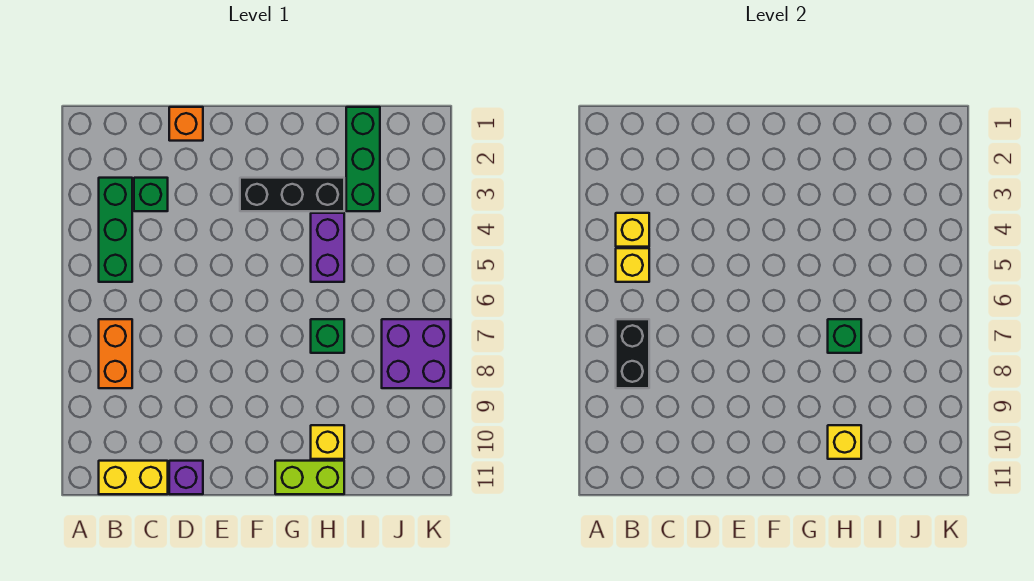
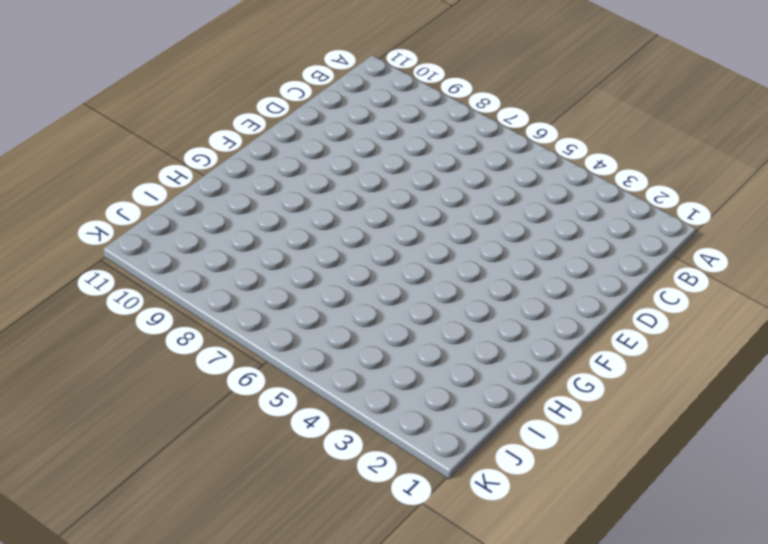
none -> green brick B3:B5 level 1
none -> orange brick B7:B8 level 1
none -> yellow brick B11:C11 level 1

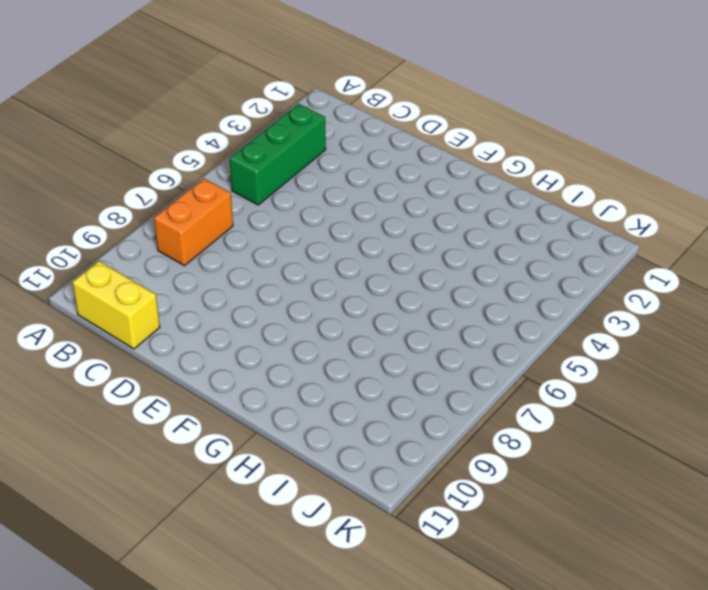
none -> green brick C3 level 1
none -> orange brick D1 level 1
none -> purple brick D11 level 1

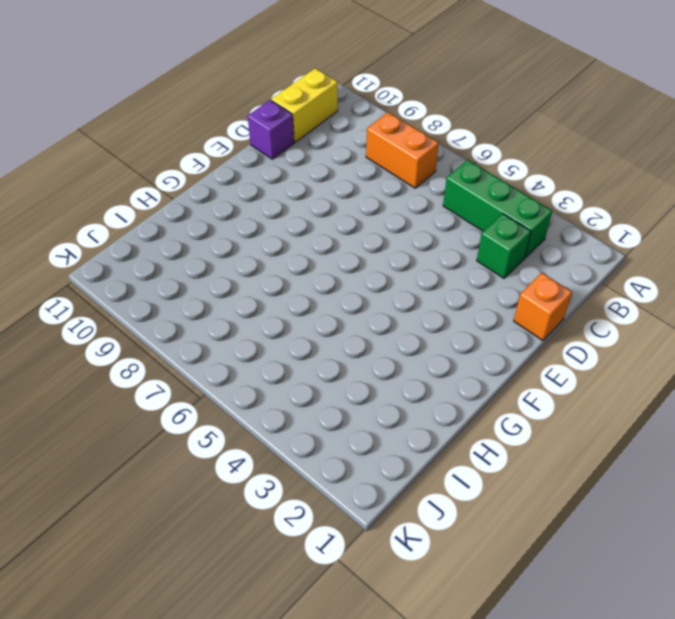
none -> black brick F3:H3 level 1
none -> lime brick G11:H11 level 1
none -> purple brick H4:H5 level 1

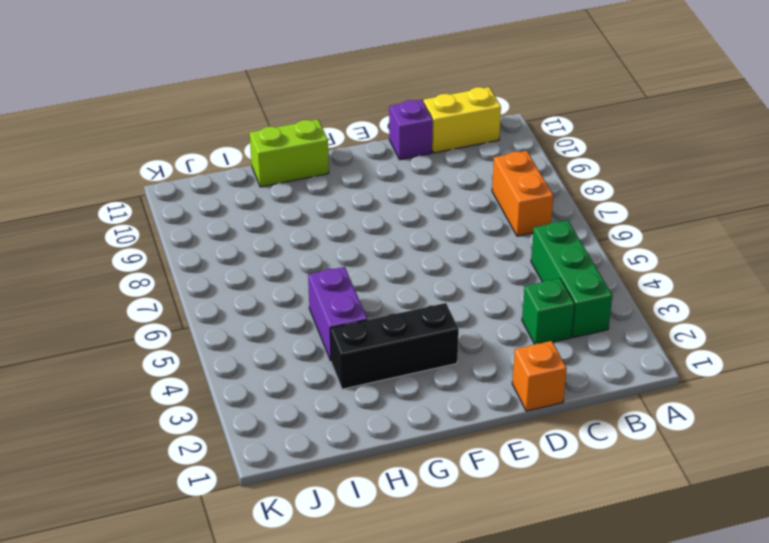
none -> green brick H7 level 1
none -> yellow brick H10 level 1
none -> green brick I1:I3 level 1

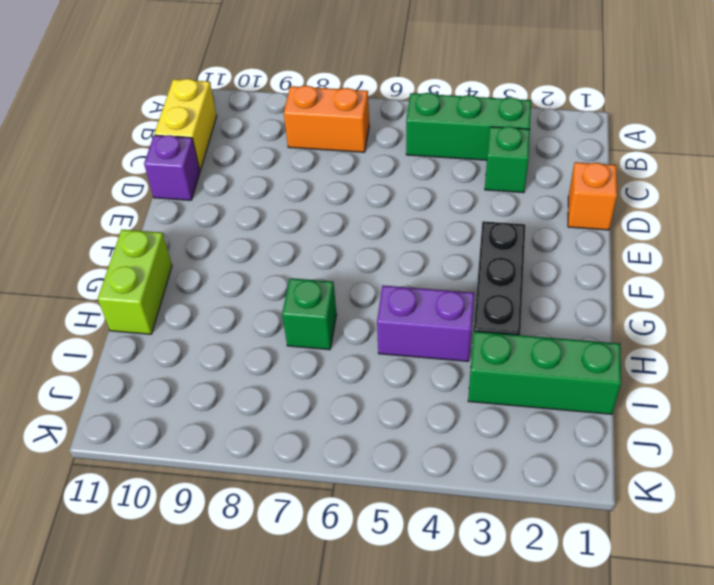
none -> yellow brick H10 level 1
none -> purple brick J7:K8 level 1
none -> yellow brick B4 level 2

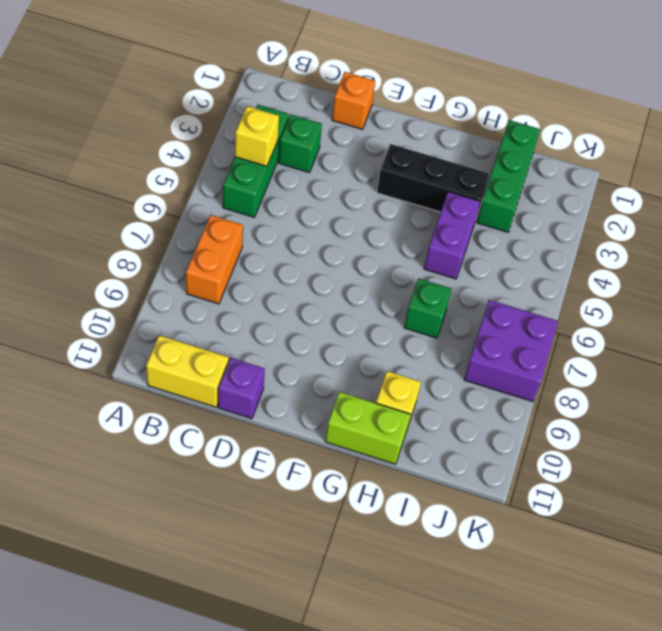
none -> yellow brick B5 level 2
none -> black brick B7:B8 level 2
none -> green brick H7 level 2

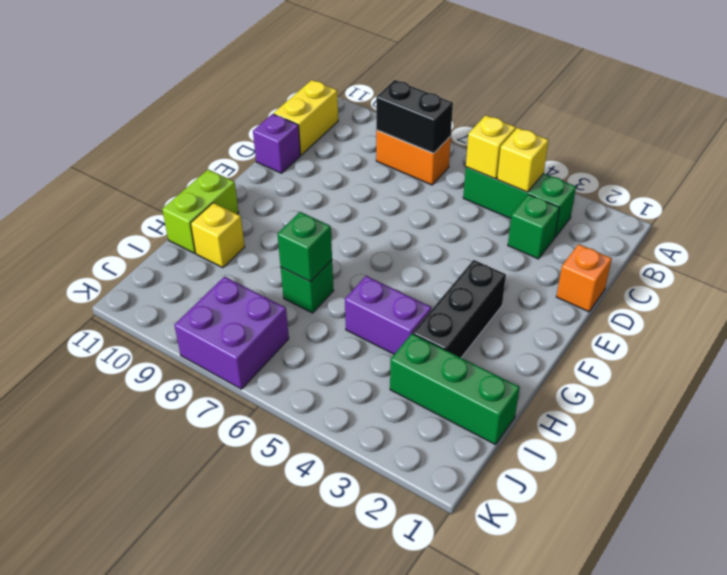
none -> yellow brick H10 level 2

